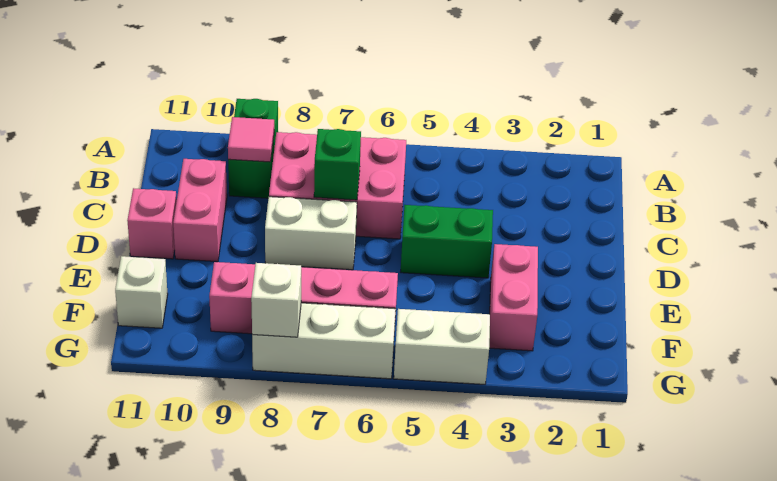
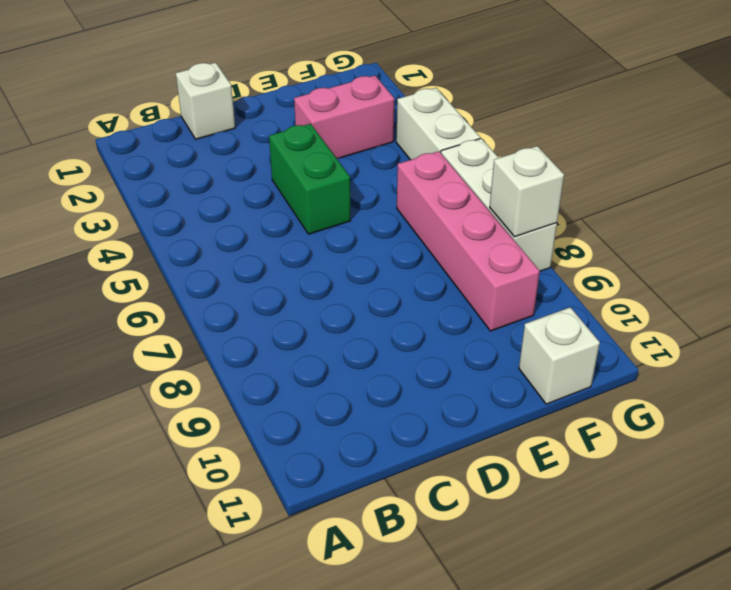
white brick C1 level 1 -> none
none -> green brick A9:B9 level 1
none -> pink brick B6:C8 level 1
none -> pink brick C10:D10 level 1

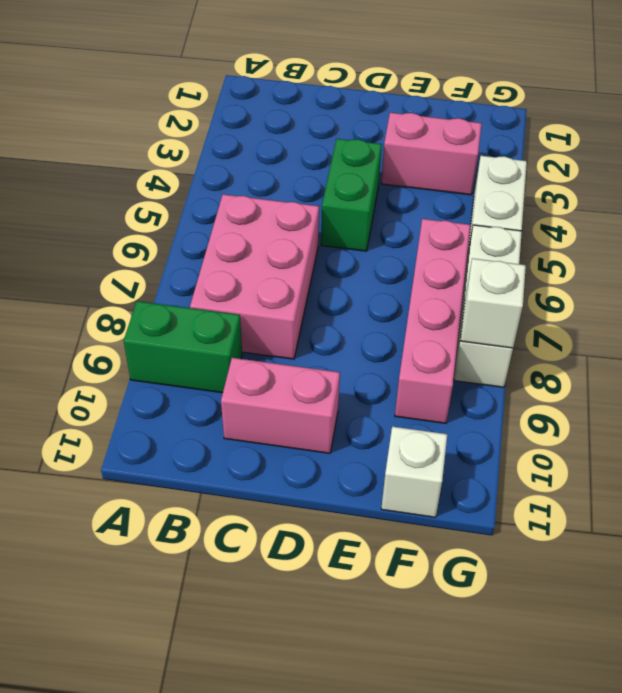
none -> white brick D7:D8 level 1
none -> pink brick D11 level 1
none -> pink tile B9 level 2

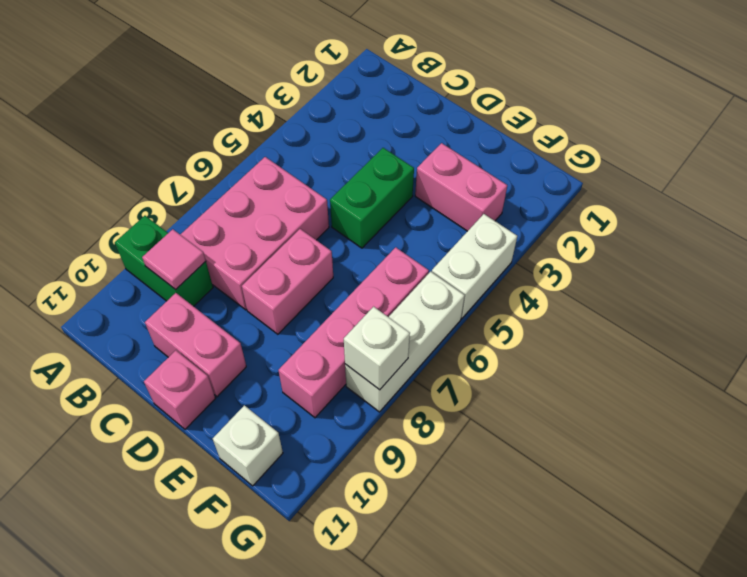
pink brick D7:D8 level 1 -> white brick D7:D8 level 1
none -> green brick C7 level 2

